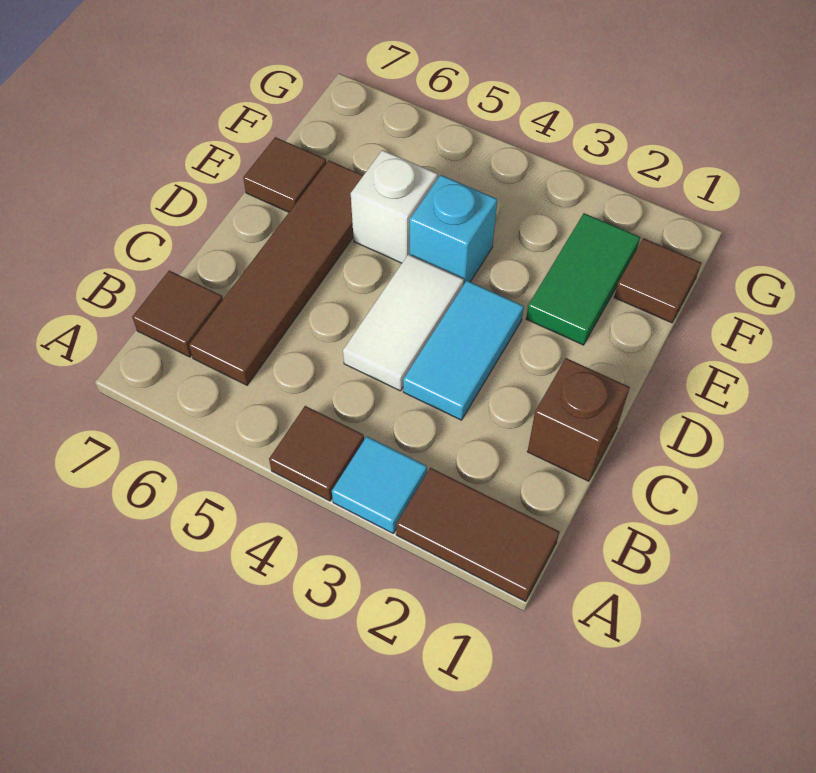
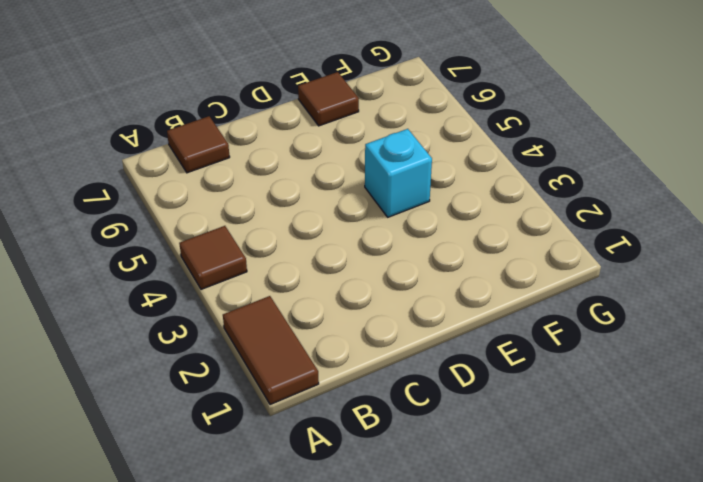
none -> cyan tile A3 level 1
none -> brown tile B6:E6 level 1
none -> brown brick C1 level 1

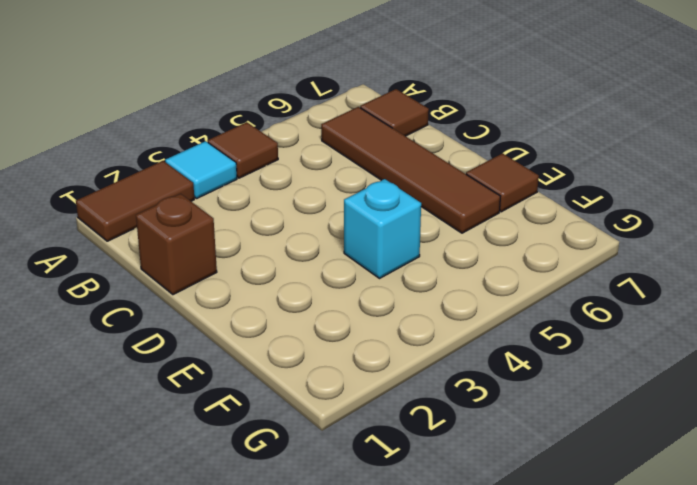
none -> cyan tile C3:D3 level 1
none -> white tile C4:D4 level 1
none -> green tile E2:F2 level 1

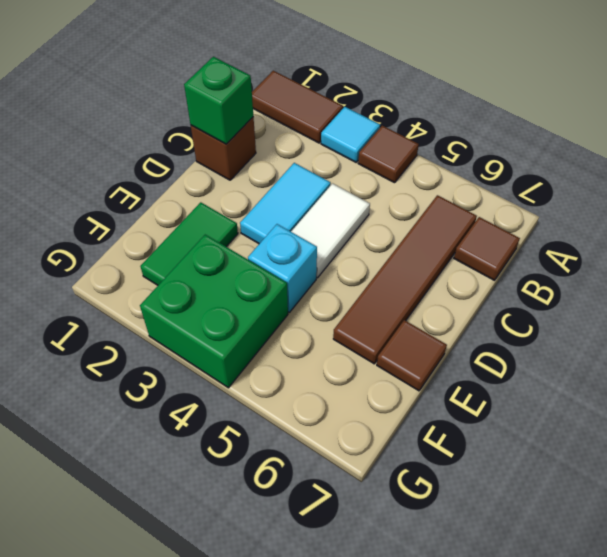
green brick C1 level 2 -> none
green brick F3:G4 level 1 -> none
none -> white brick E5 level 1
none -> brown tile F1 level 1

